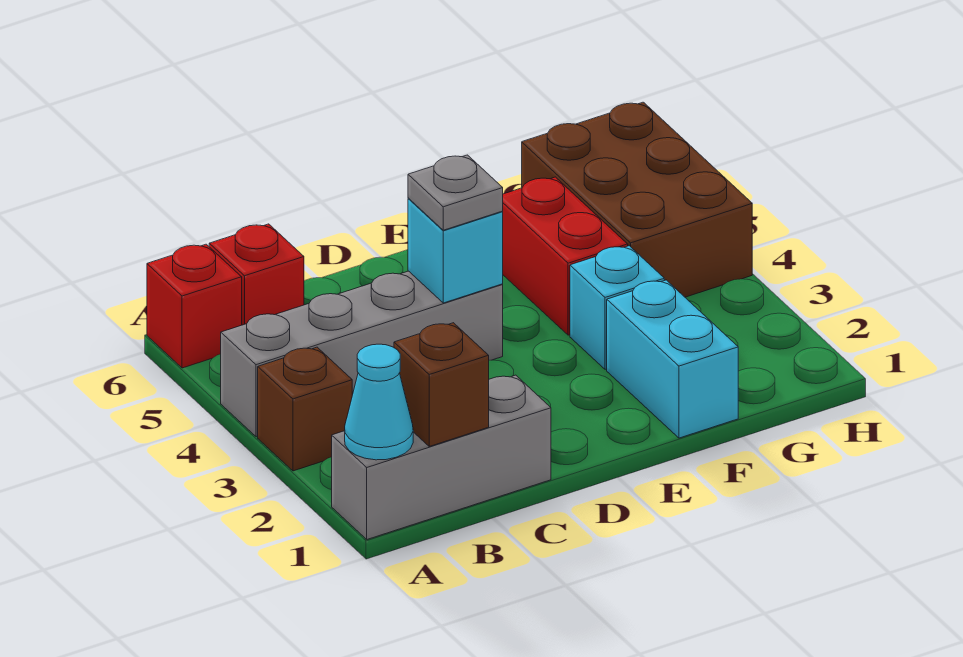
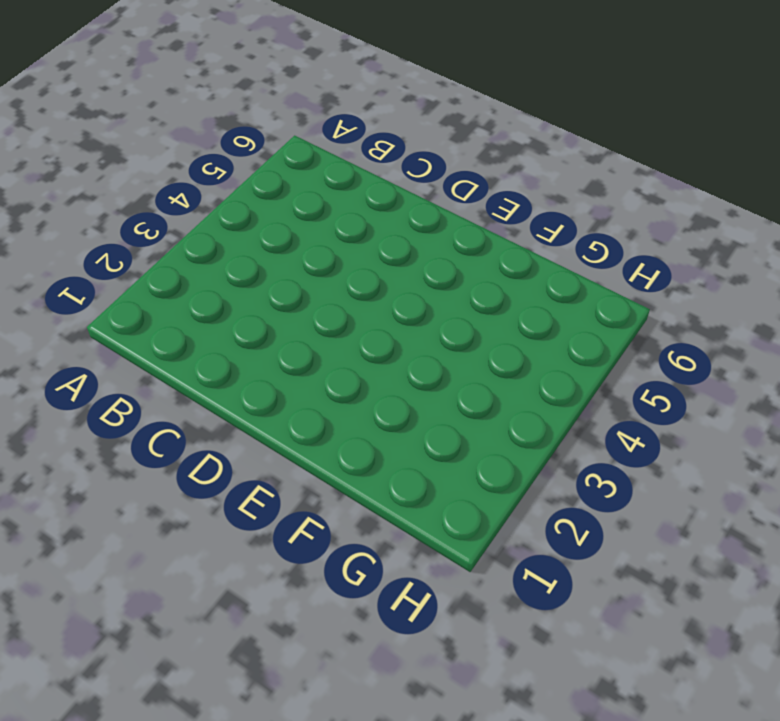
none -> grey brick A1:C1 level 1
none -> brown brick A3 level 1
none -> grey brick A4:D4 level 1

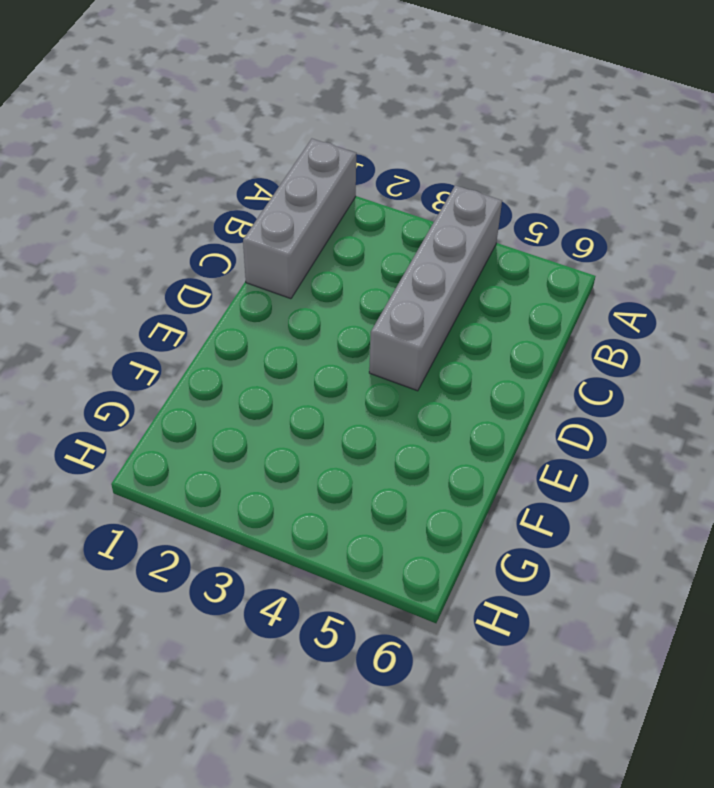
none -> brown brick A3 level 1
none -> red brick A6 level 1
none -> red brick B6 level 1

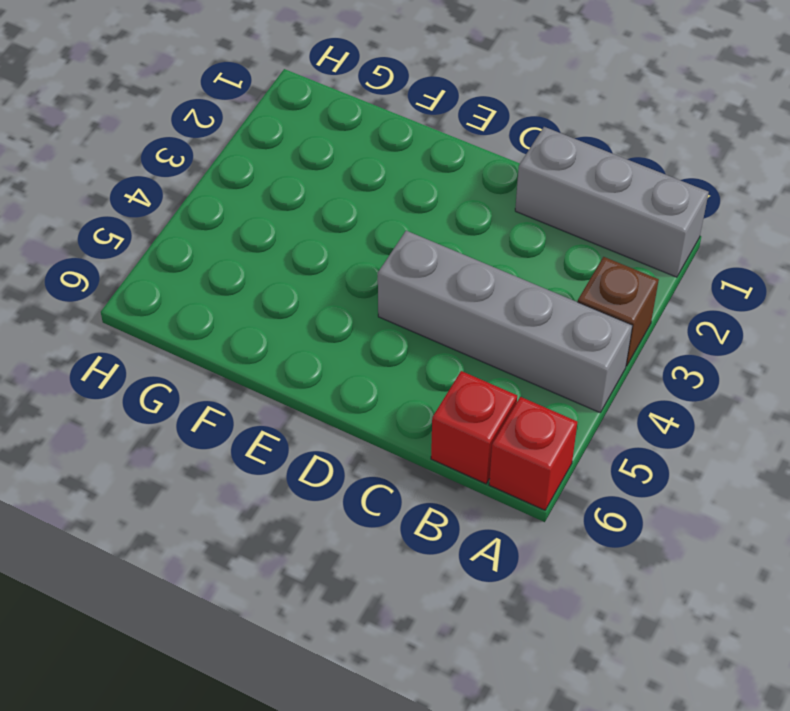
none -> cyan brick F1:F2 level 1
none -> cyan brick F3 level 1
none -> red brick F4:F5 level 1

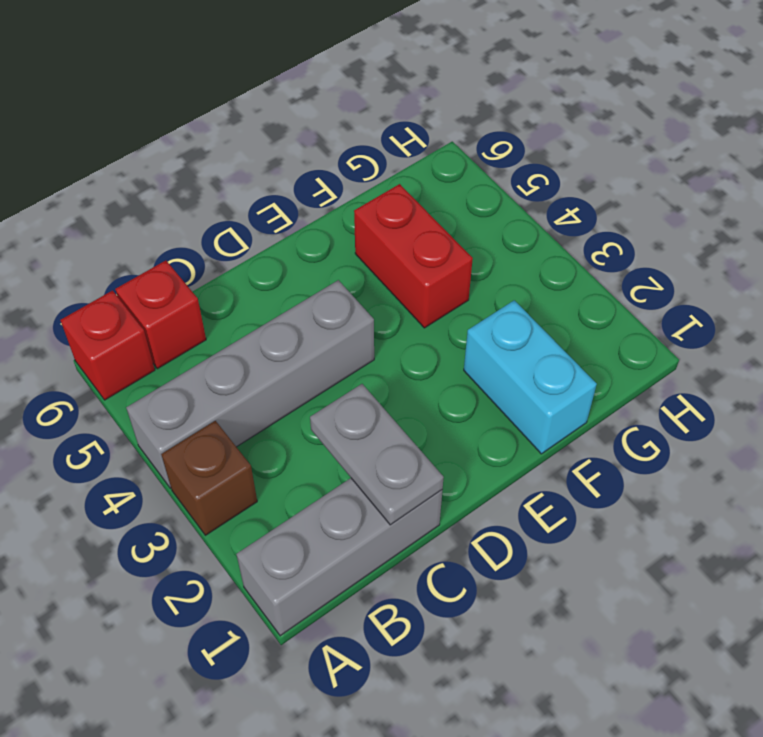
grey plate C1:C2 level 2 -> none
none -> cyan brick F3 level 1
none -> brown brick G4:H6 level 1
none -> cyan cone A1 level 2

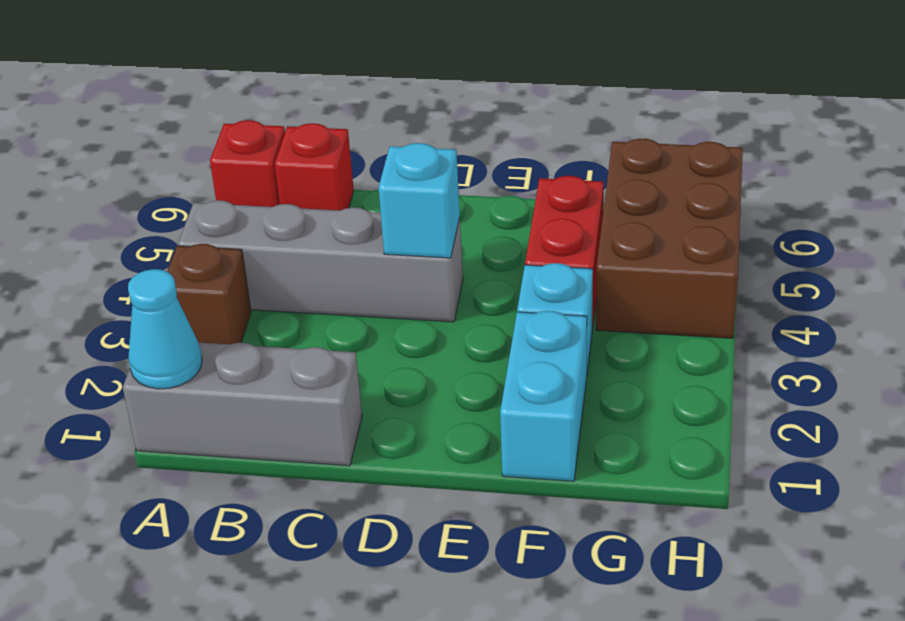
none -> brown brick B1 level 2
none -> grey plate D4 level 3

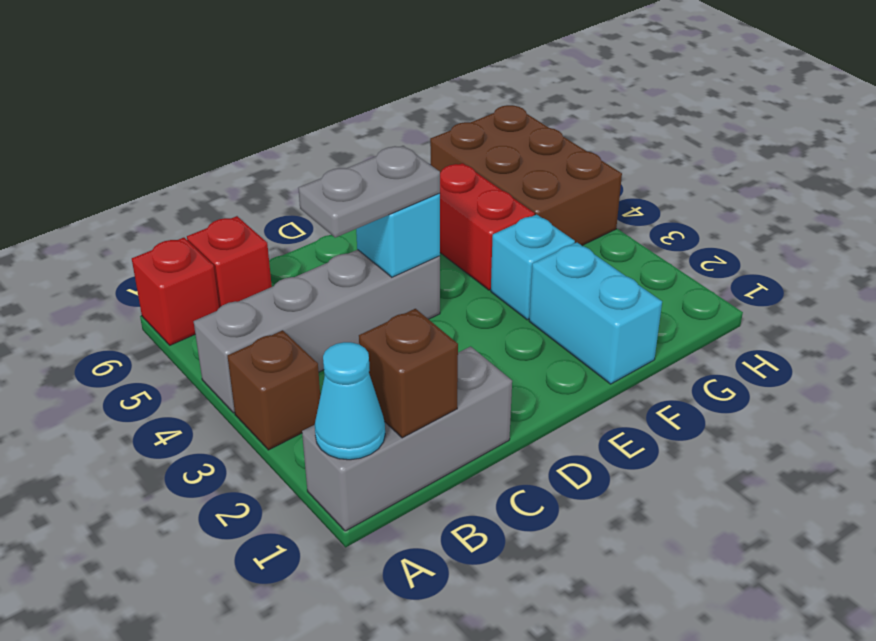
grey plate C4:D4 level 3 -> grey plate D4 level 3

